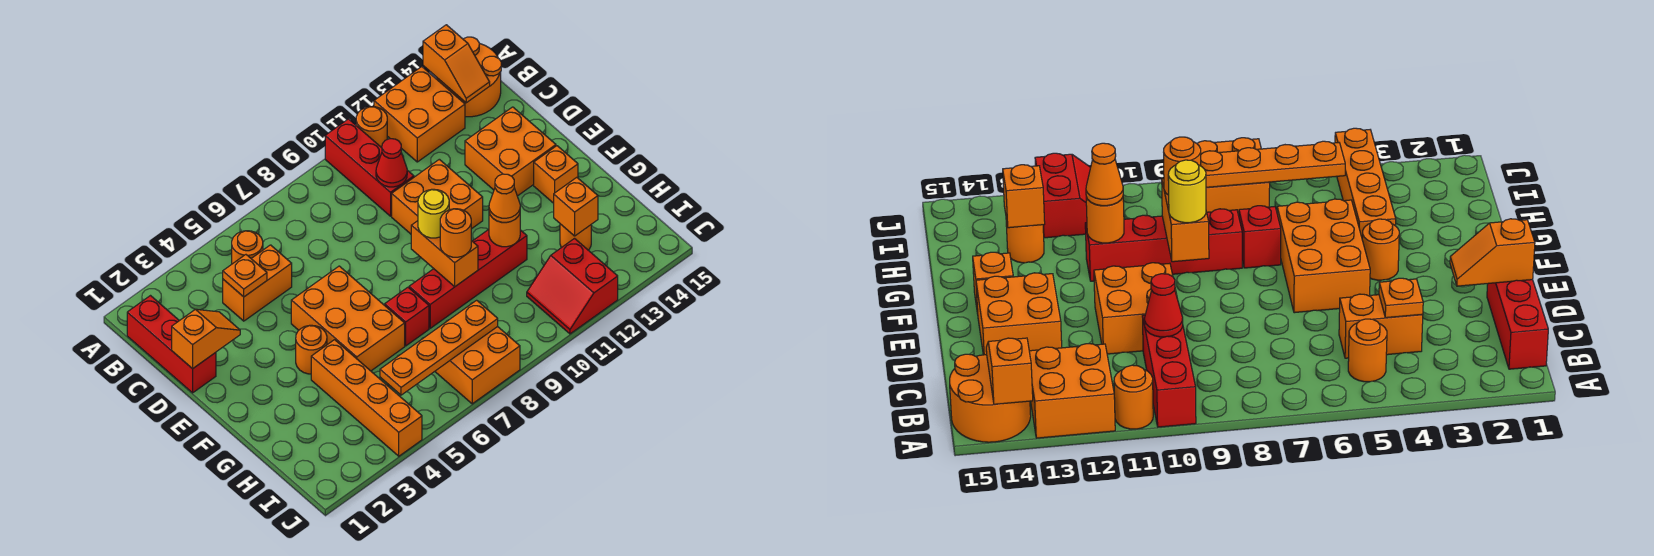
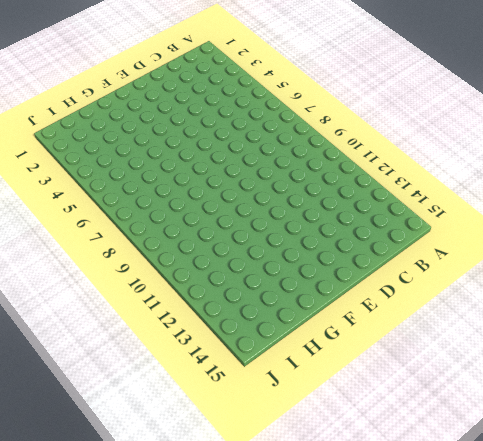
none -> red brick A10:C10 level 1
none -> orange round brick A11 level 1
none -> orange brick A12:B13 level 1

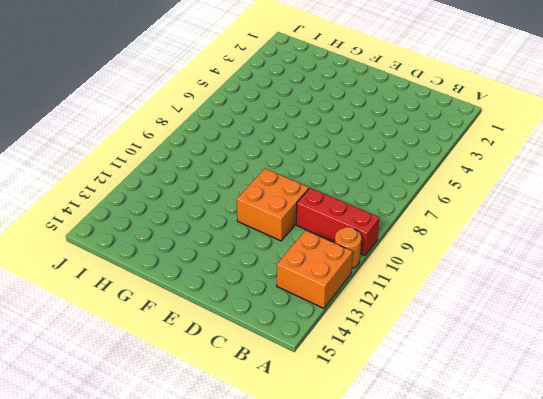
none -> orange round brick A14:B15 level 1
none -> red brick B1:D1 level 1
none -> orange round brick B5 level 1

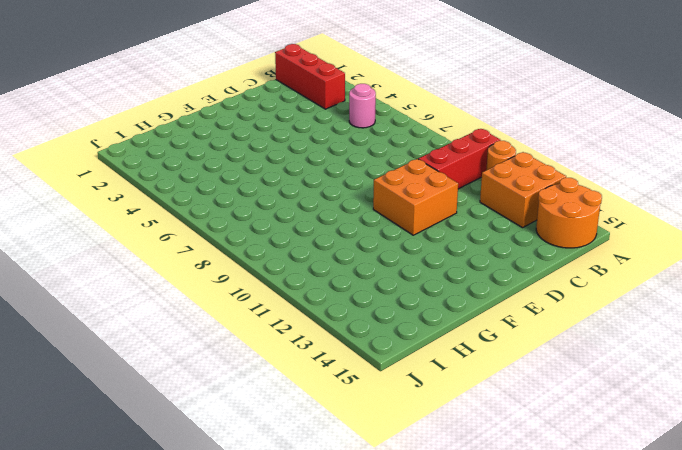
red brick B1:B3 level 1 -> red brick B1:D1 level 1
pink round brick B5 level 1 -> orange round brick B5 level 1
none -> orange brick C4:C5 level 1
none -> orange brick D13:E14 level 1
none -> orange brick E5:G6 level 1

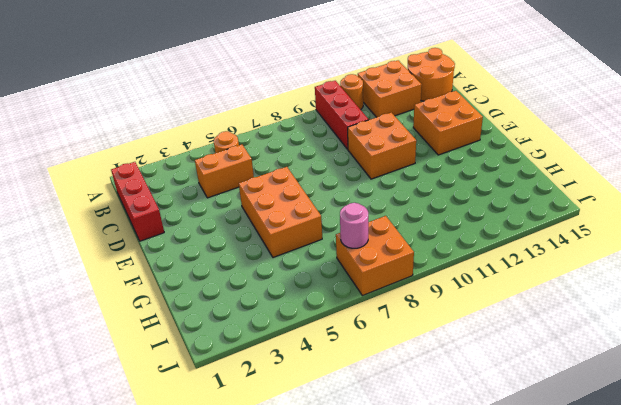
pink round brick I7 level 2 -> orange plate I5:I8 level 2
none -> orange round brick F4 level 1
none -> orange brick F14 level 1
none -> orange brick G4:J4 level 1

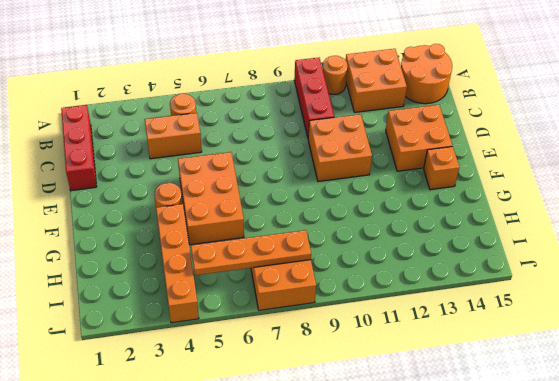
none -> red brick G7 level 1
none -> red brick G8:G11 level 1
none -> orange round brick H13 level 1

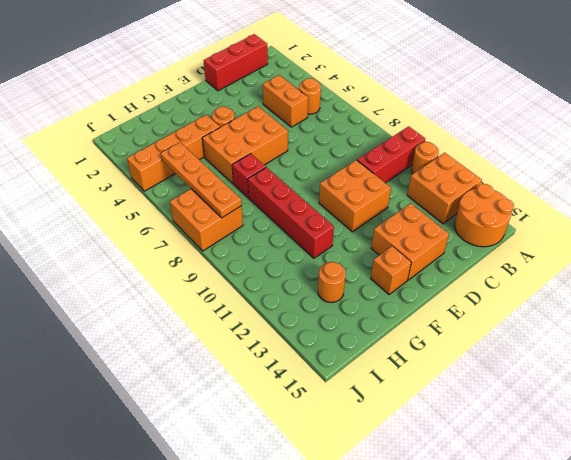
none -> red slope I11:J12 level 1 top 12
none -> orange slope A14:B14 level 2 top A
none -> orange plate C4 level 2

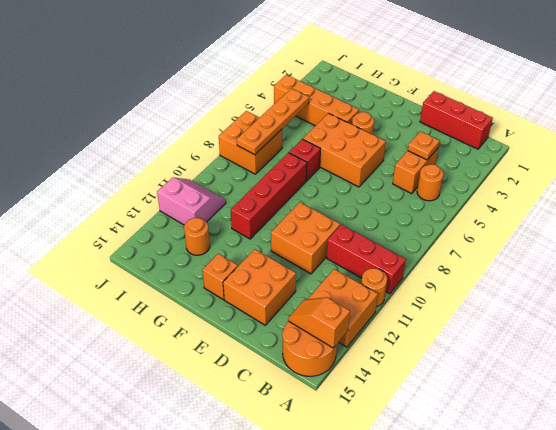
pink slope I11:J12 level 1 top 12 -> red slope I11:J12 level 1 top 12
none -> red cone C10 level 2
none -> orange slope D1:D2 level 2 top 1
none -> orange brick F9:G9 level 2

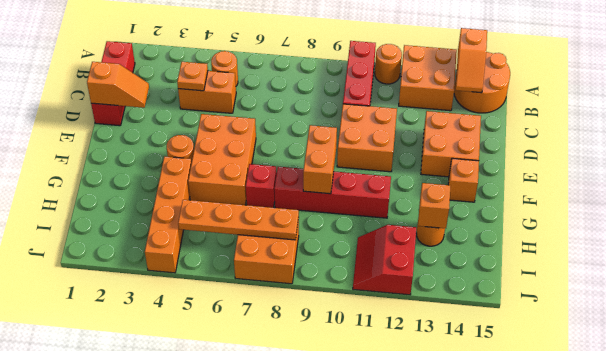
none -> red cone C10 level 2
none -> orange round brick G11 level 2
none -> yellow round brick F9 level 3

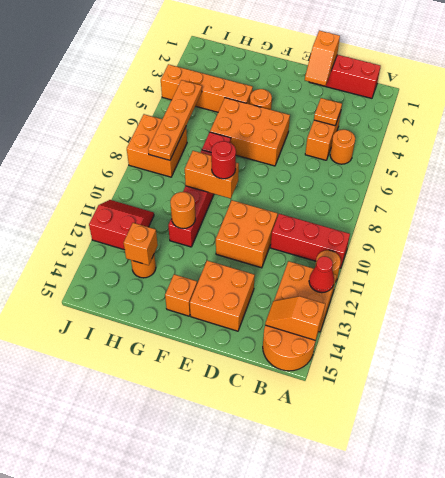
red cone A12 level 2 -> red cone C10 level 2
red round brick F9 level 3 -> yellow round brick F9 level 3
none -> orange round brick G9 level 3
none -> orange cone G11 level 3

